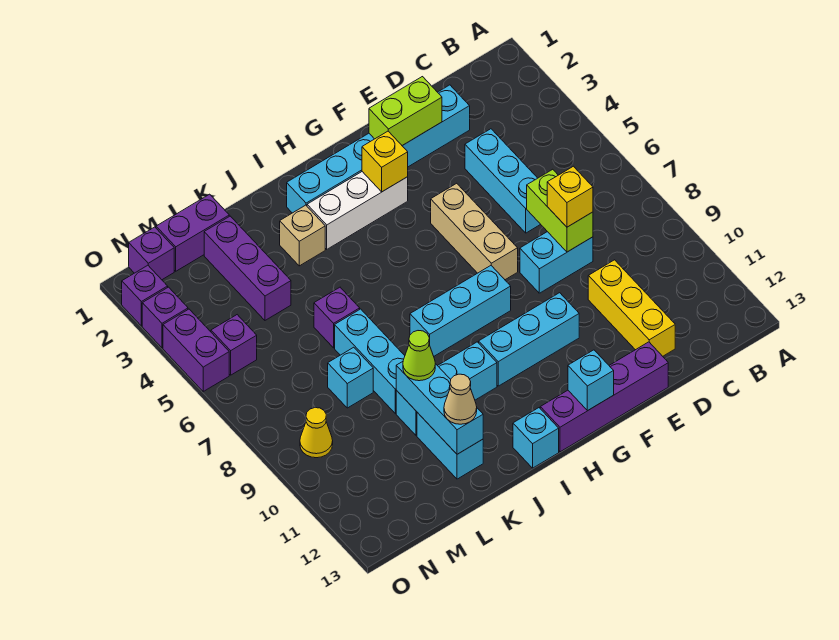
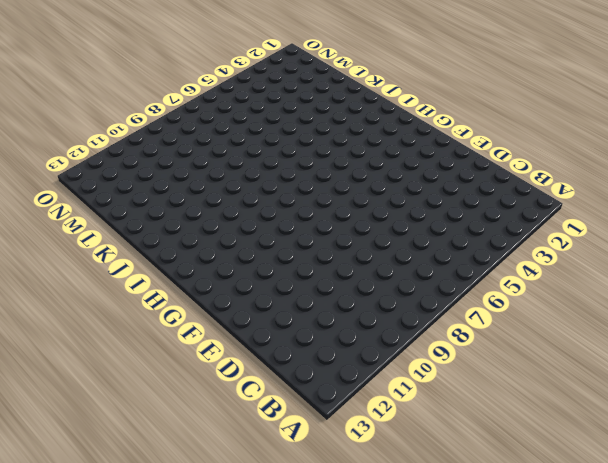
none -> cyan brick D2:I2 level 1
none -> cyan brick D4:D6 level 1
none -> cyan brick D8:E8 level 1
none -> yellow brick D10:D12 level 1

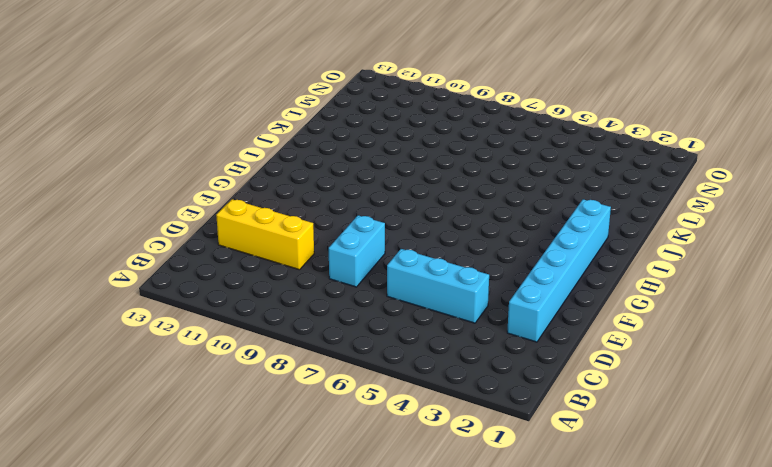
none -> purple brick E13:H13 level 1
none -> tan brick F5:F7 level 1
none -> cyan brick F10:H10 level 1
none -> white brick G3:I3 level 1

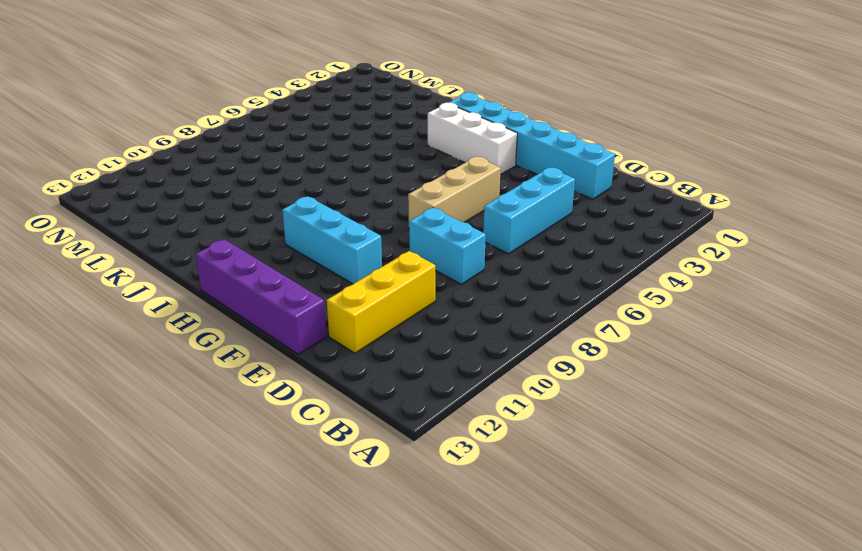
none -> cyan brick G8:I8 level 1
none -> cyan brick I10:K10 level 1
none -> cyan brick I13 level 1
none -> tan brick J3 level 1

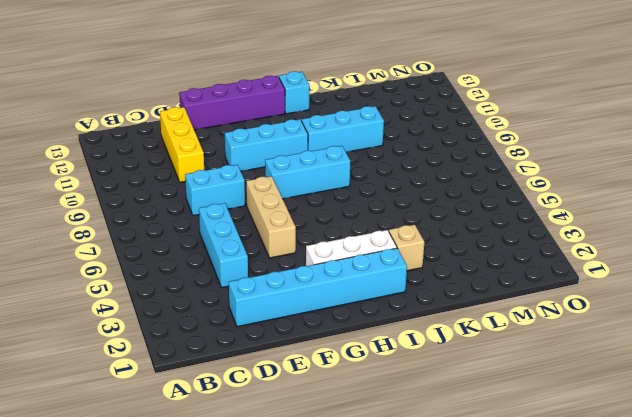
none -> purple brick K6 level 1
none -> cyan brick K7:K9 level 1
none -> cyan brick K11:K12 level 1
none -> purple brick L1:M1 level 1

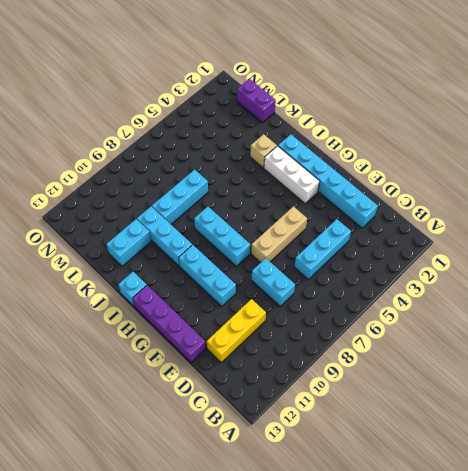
none -> purple brick K6 level 1
none -> purple brick L2:L4 level 1
none -> cyan brick L8 level 1
none -> purple brick N1 level 1

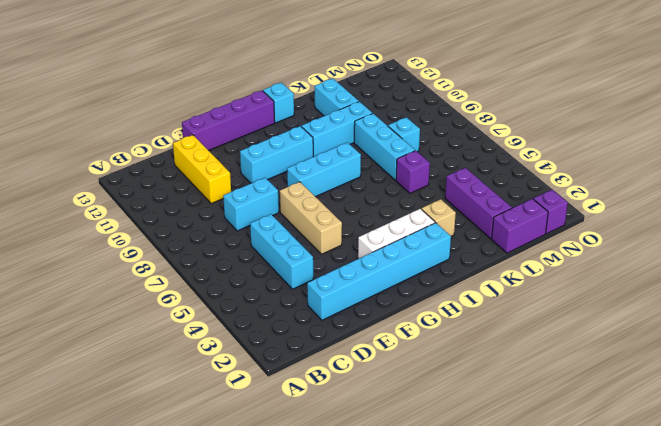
none -> purple brick N5 level 1
none -> yellow cone N9 level 1
none -> purple brick O2 level 1
none -> purple brick O3 level 1

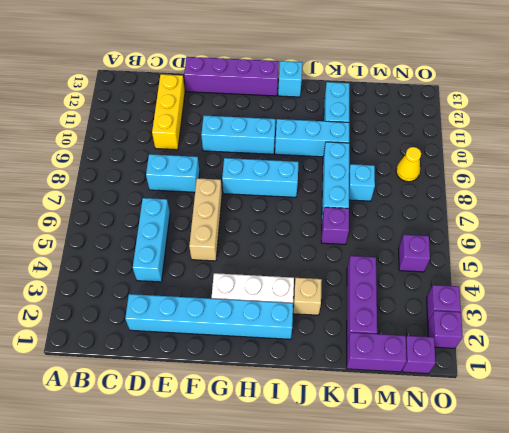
none -> purple brick O4:O5 level 1
none -> lime brick D7:D8 level 2
none -> lime brick E2:F2 level 2
none -> yellow brick G3 level 2

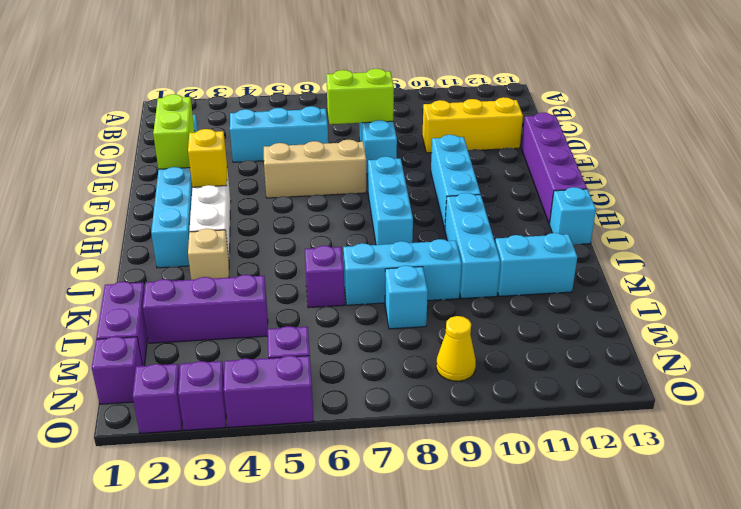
none -> cyan brick G13 level 2
none -> cyan brick K10:K12 level 2
none -> yellow brick D8 level 3
none -> lime cone K10 level 3

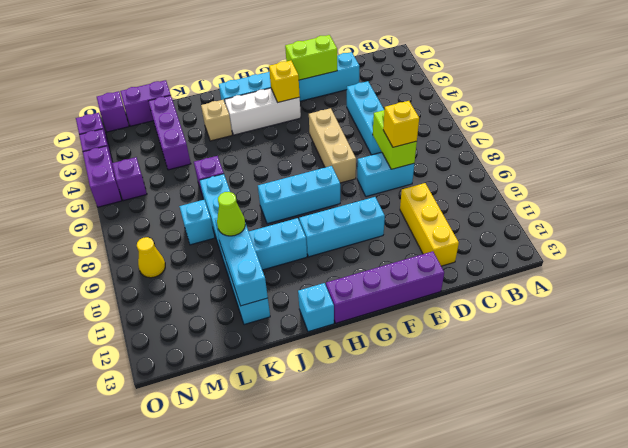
none -> cyan brick G13 level 2
none -> tan cone K12 level 3

